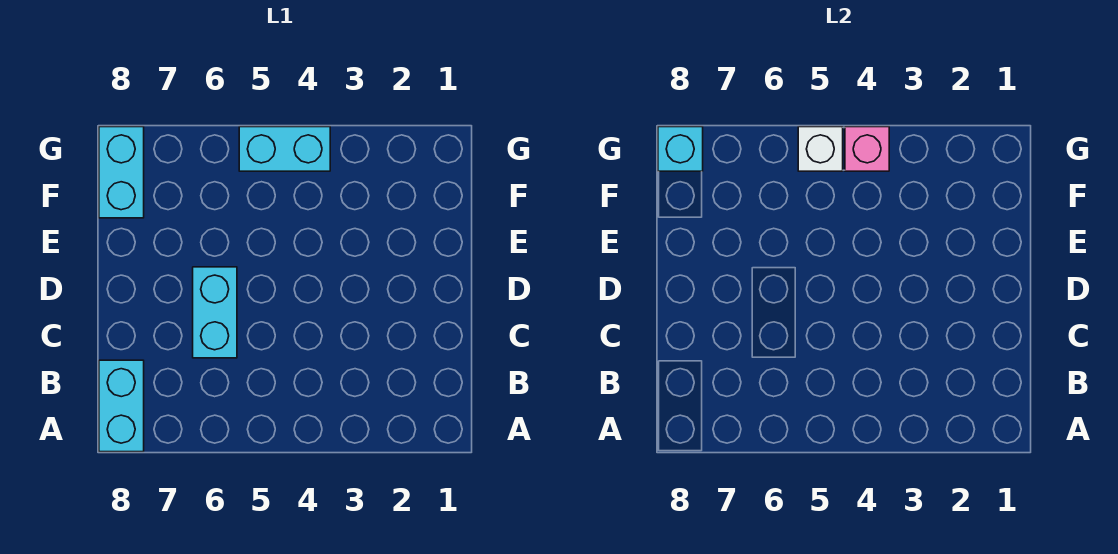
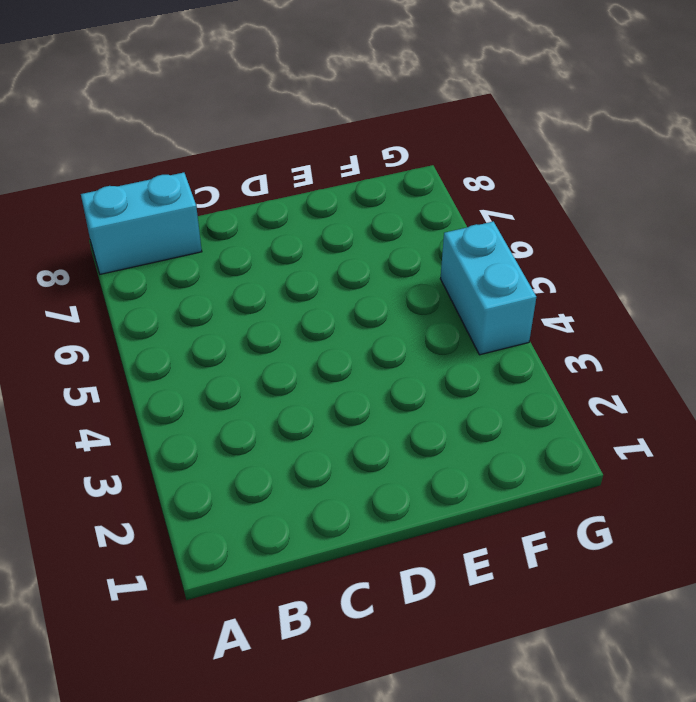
none -> cyan brick C6:D6 level 1
none -> cyan brick F8:G8 level 1

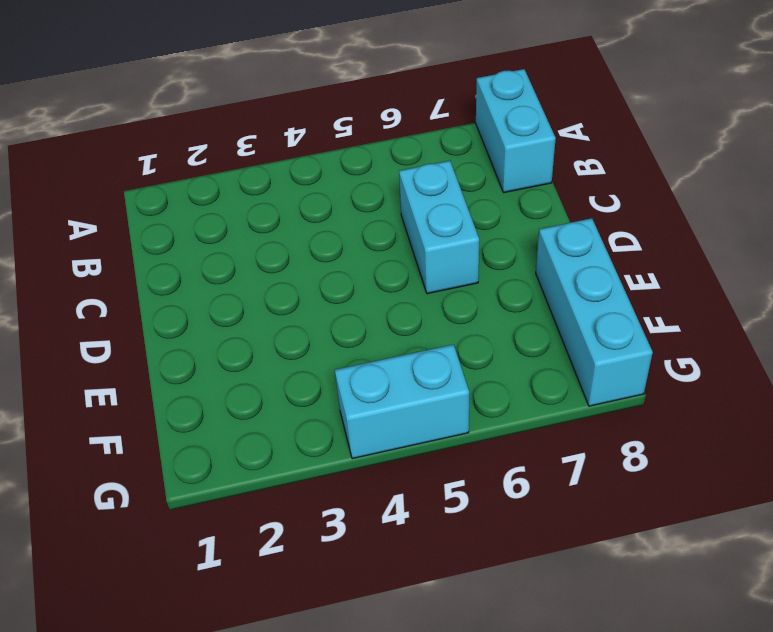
cyan brick E8:G8 level 1 -> cyan brick F8:G8 level 1
none -> pink brick G4 level 2
none -> white brick G5 level 2

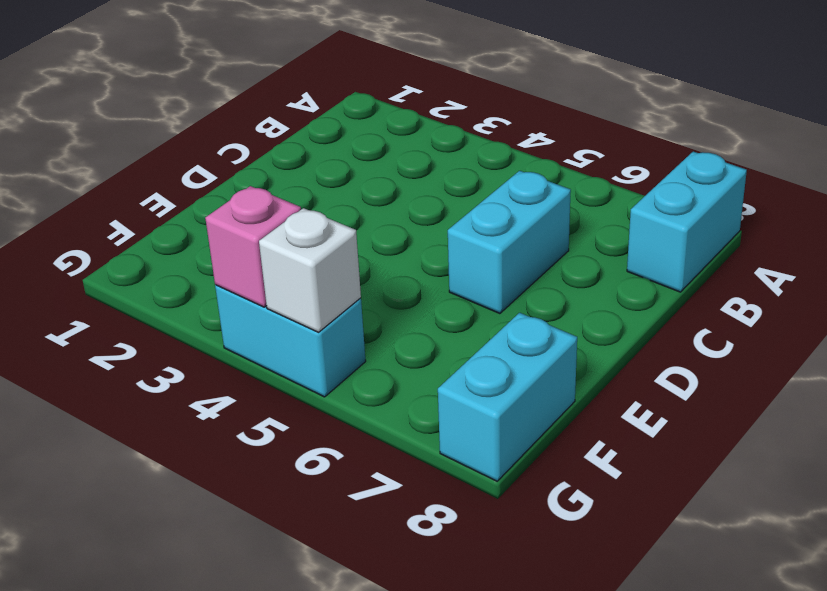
none -> cyan brick G8 level 2

